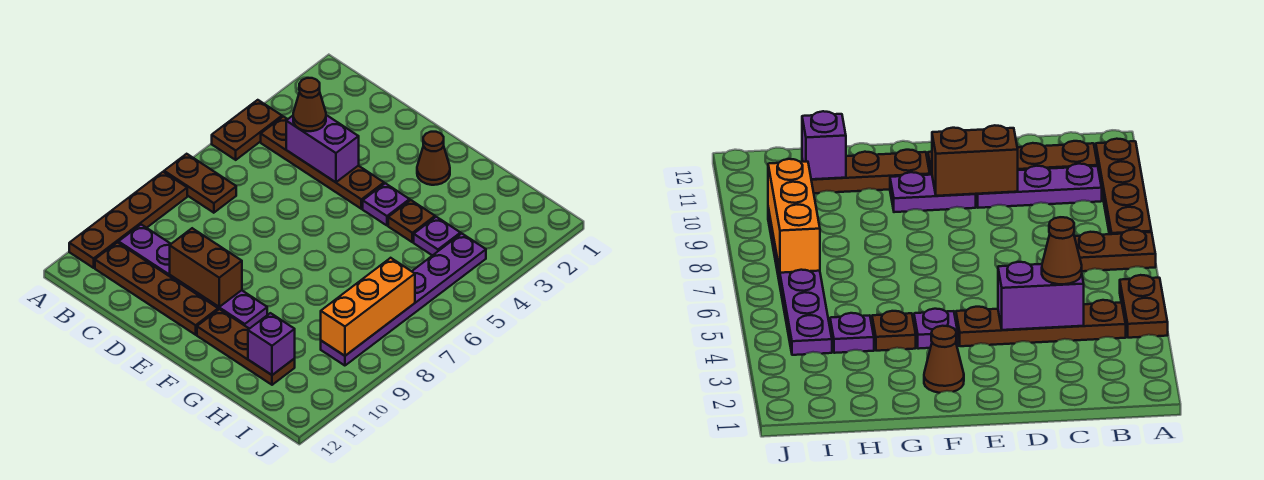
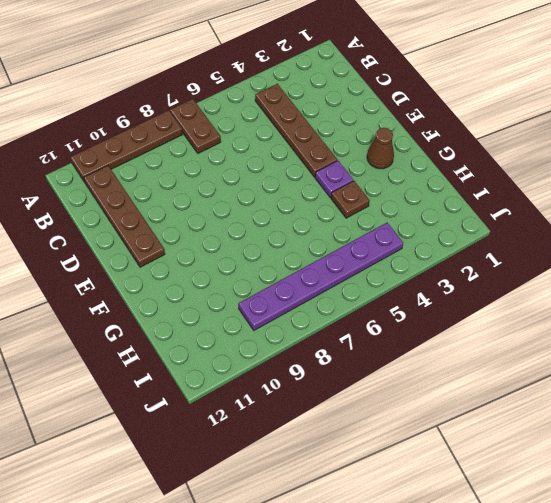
none -> brown plate A4:A5 level 1
none -> purple plate B10:D10 level 1
none -> purple plate E10:F10 level 1

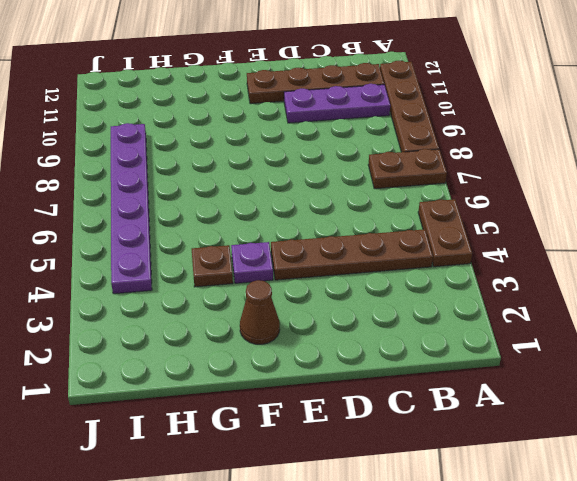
none -> purple plate E10:F10 level 1
none -> brown plate F11:H11 level 1
none -> purple plate H4 level 1

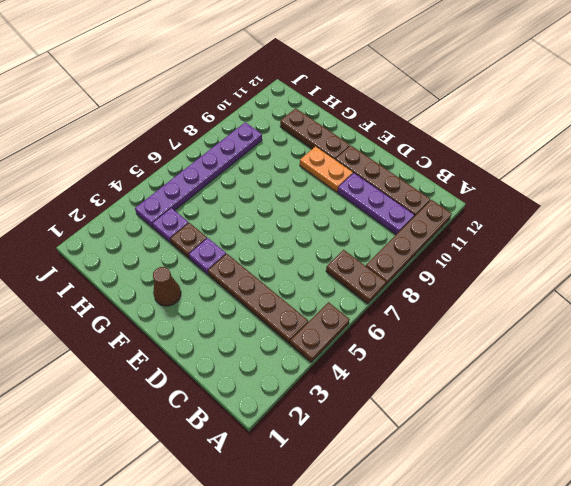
orange plate E10:F10 level 1 -> purple plate E10:F10 level 1
none -> purple brick C4:D4 level 2
none -> brown brick D10:E10 level 2
none -> purple brick H11 level 2

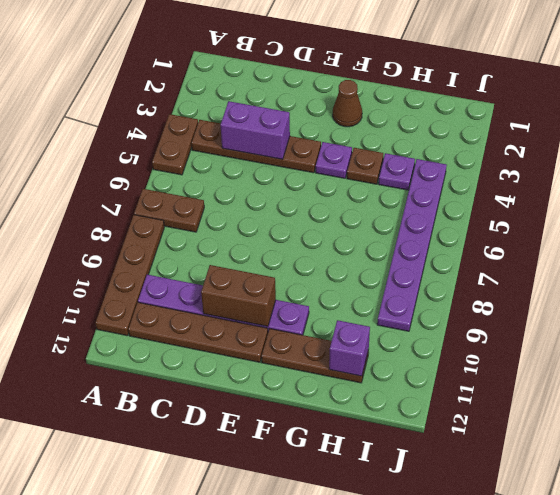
none -> orange brick I7:I9 level 2
none -> brown cone C4 level 3

